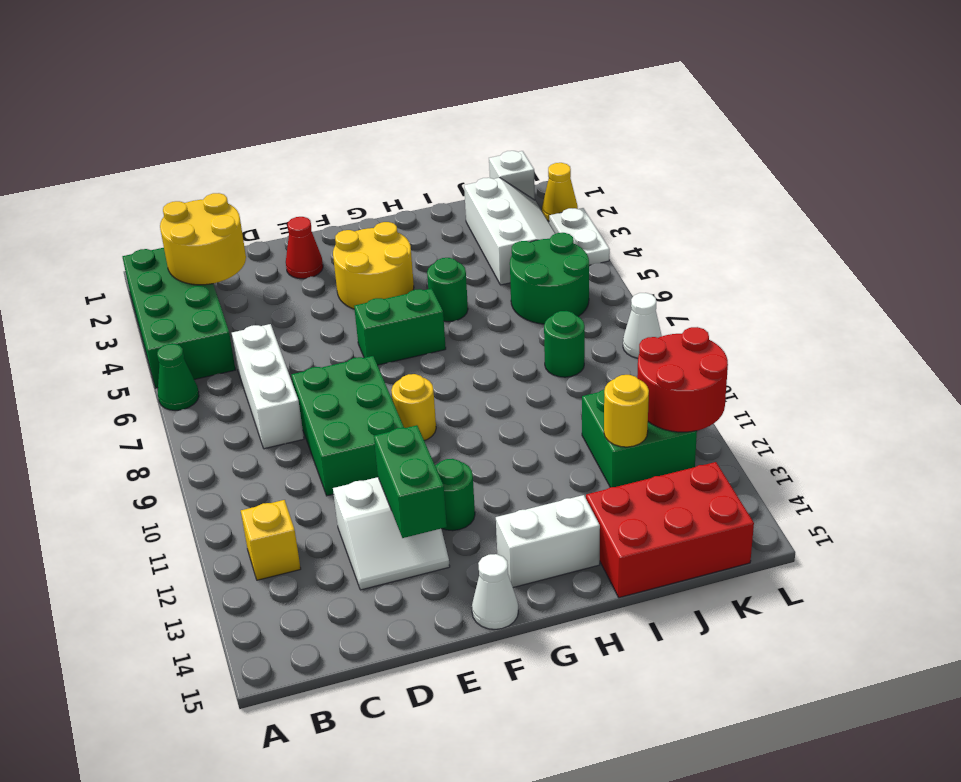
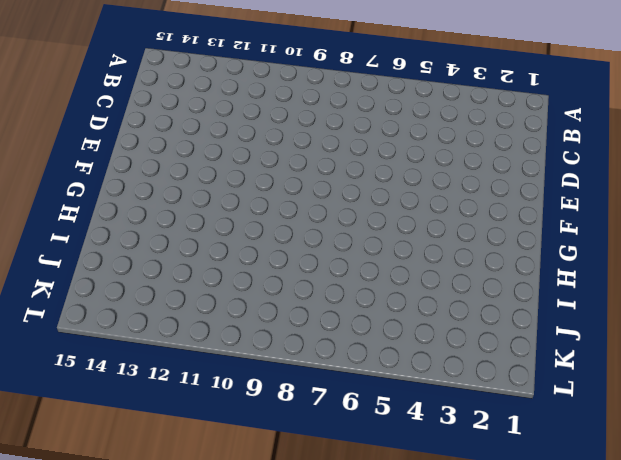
none -> green brick A2:B5 level 1
none -> green cone A6 level 1
none -> yellow brick B12 level 1

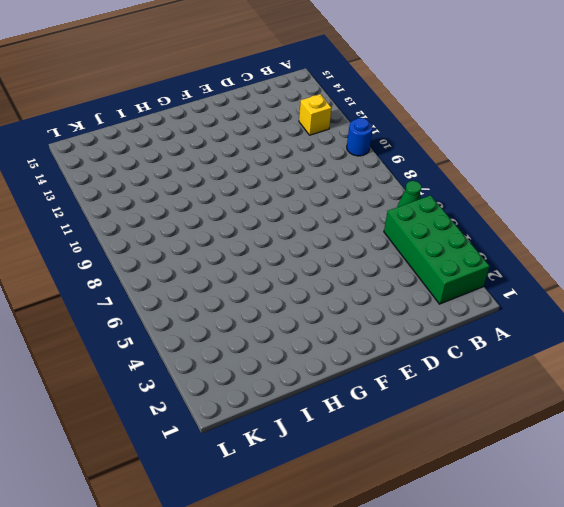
blue round brick A10 level 1 -> none
none -> white brick C6:C8 level 1
none -> green brick D8:E10 level 1
none -> white slope D12:E13 level 1 top 12

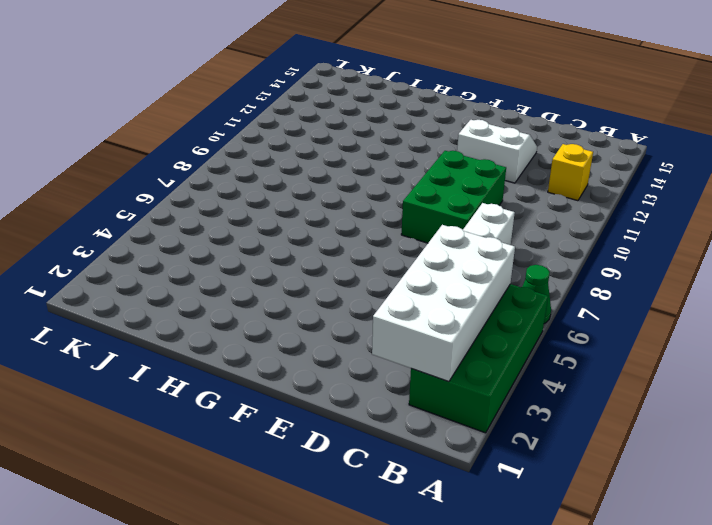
white brick B2:C5 level 2 -> yellow round brick B2:C3 level 2
none -> red cone E2 level 1
none -> yellow round brick F3:G4 level 1
none -> green brick F6:G6 level 1

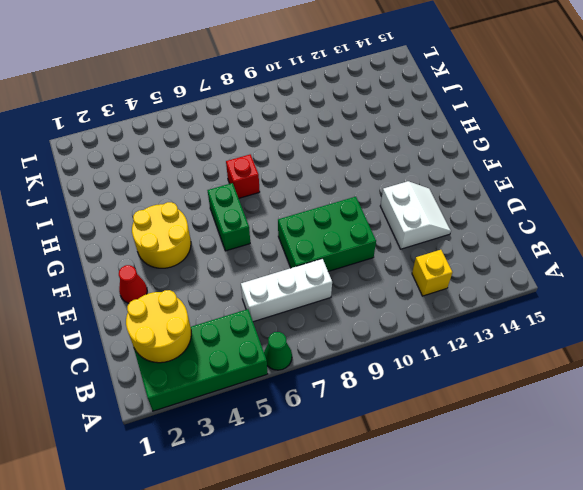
red brick H7 level 1 -> none
none -> yellow round brick F9 level 1
none -> green round brick F12 level 1
none -> white cone F15 level 1

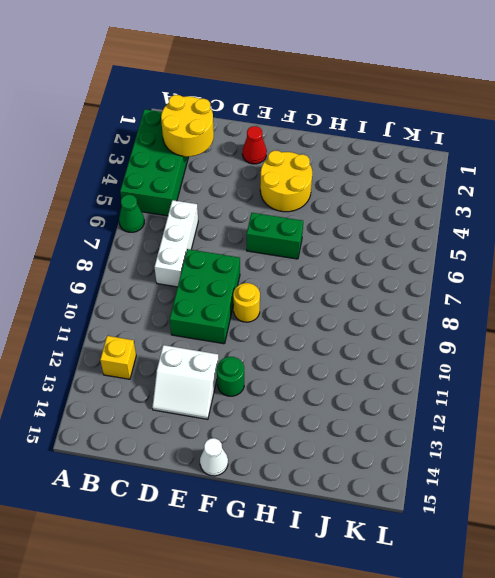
none -> white brick G14:H14 level 1
none -> green round brick H5 level 1
none -> red brick I14:K15 level 1

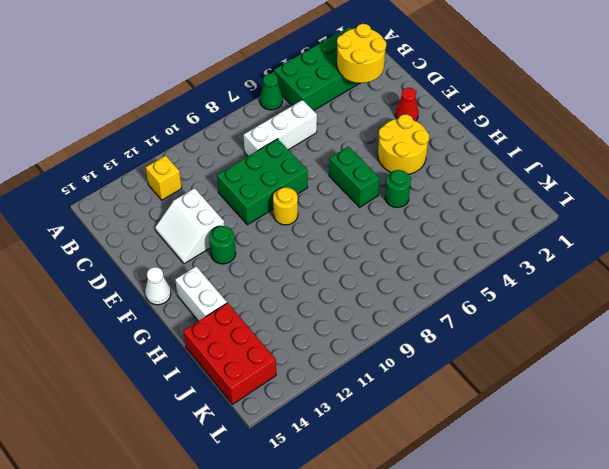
none -> white slope J2:K4 level 1 top J
none -> green round brick J5:K6 level 1
none -> green round brick J8 level 1

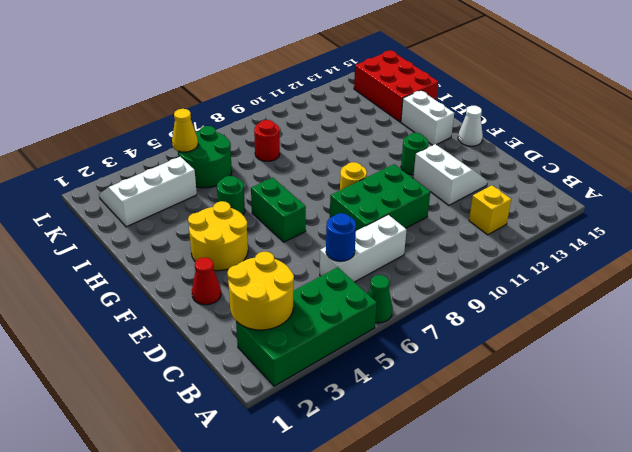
blue round brick C6 level 2 -> none
red round brick J8 level 1 -> green round brick J8 level 1
yellow cone K5 level 2 -> yellow cone L2 level 1
none -> green brick J11:K12 level 1
none -> white brick K1 level 1
none -> white plate L3:L4 level 1

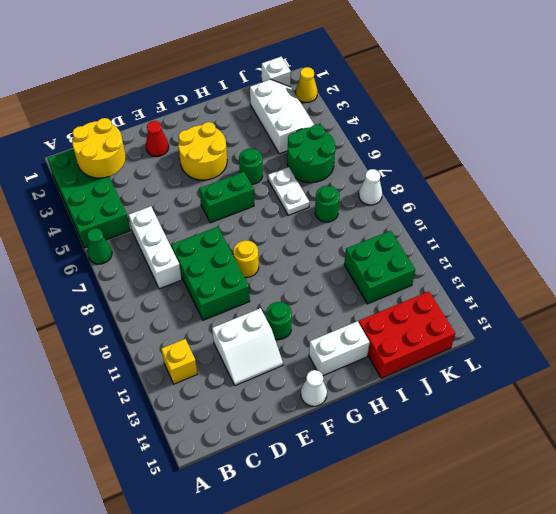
white plate I6:I7 level 1 -> white plate L3:L4 level 1
none -> green brick E12:E13 level 2
none -> yellow round brick J12 level 2
none -> red round brick K11:L12 level 2

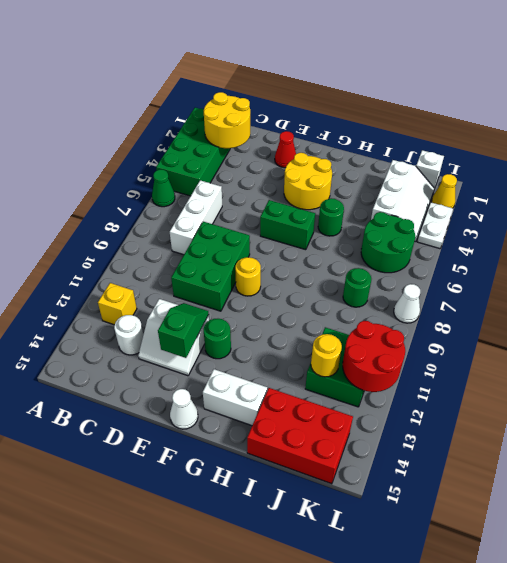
white round brick C13 level 1 -> none
green slope E12:E13 level 2 top 13 -> green brick E12:E13 level 2

